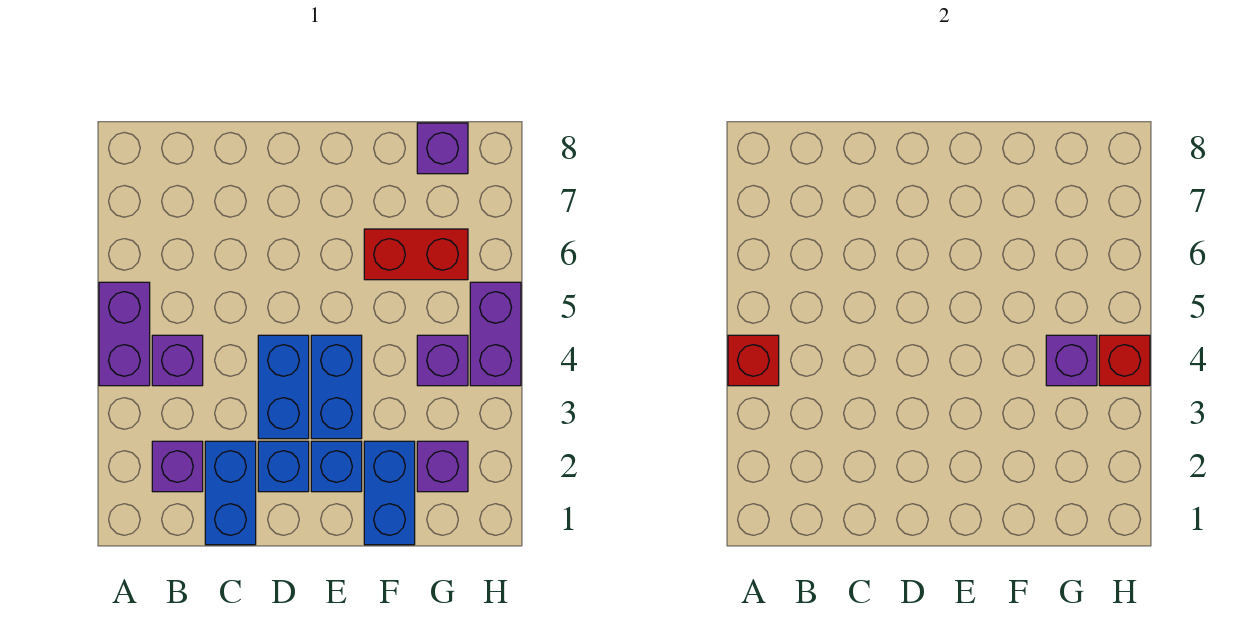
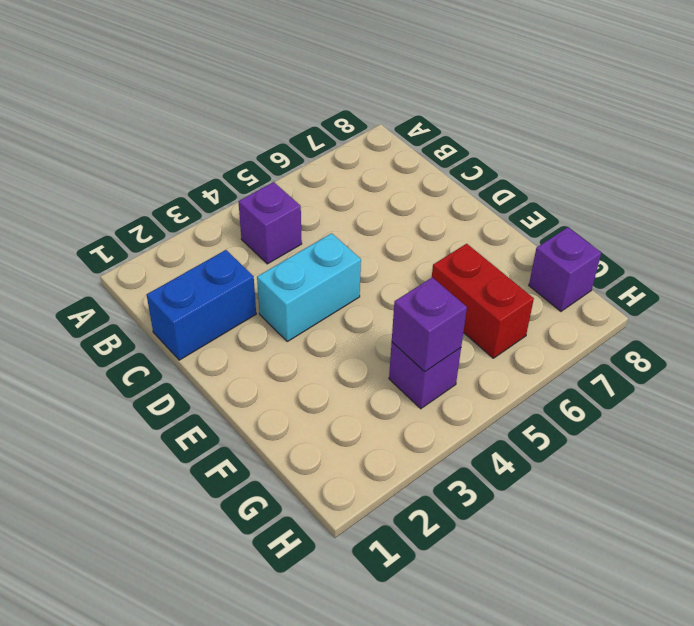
cyan brick D3:D4 level 1 -> blue brick D3:D4 level 1
none -> purple brick A4:A5 level 1
none -> purple brick B2 level 1
none -> blue brick D2 level 1

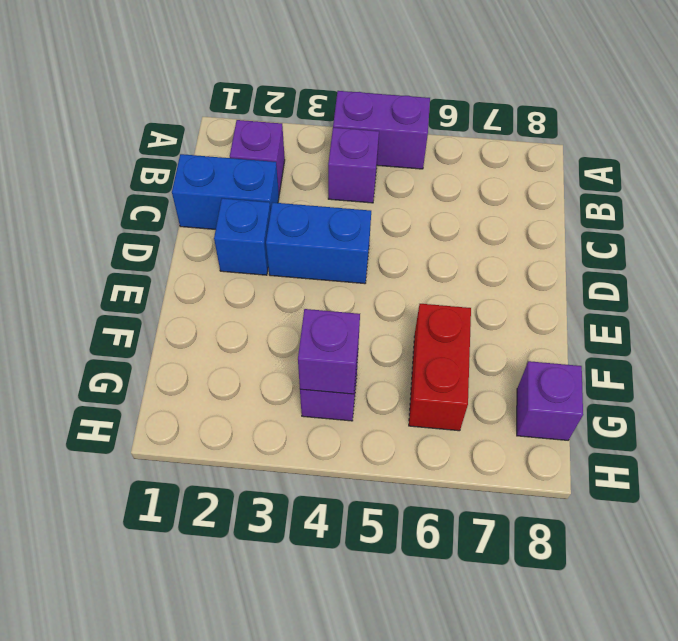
none -> blue brick E2 level 1
none -> blue brick E3:E4 level 1
none -> blue brick F1:F2 level 1

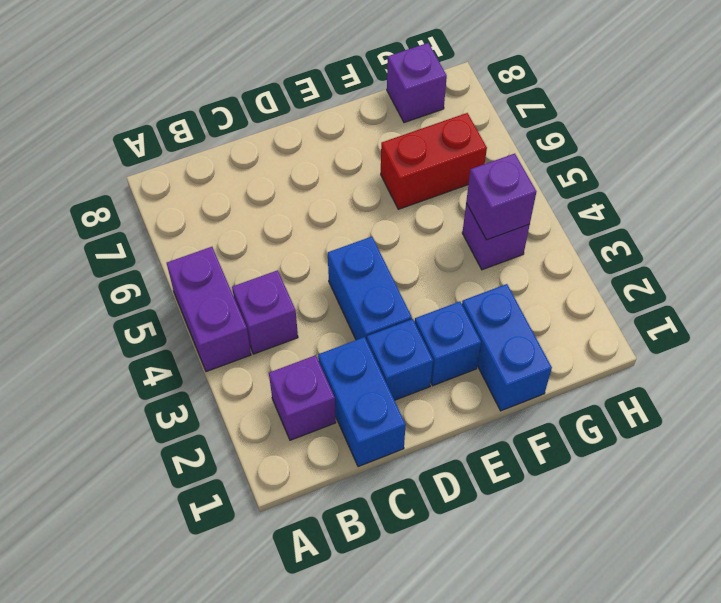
none -> blue brick E3:E4 level 1
none -> purple brick G2 level 1
none -> purple brick H4:H5 level 1

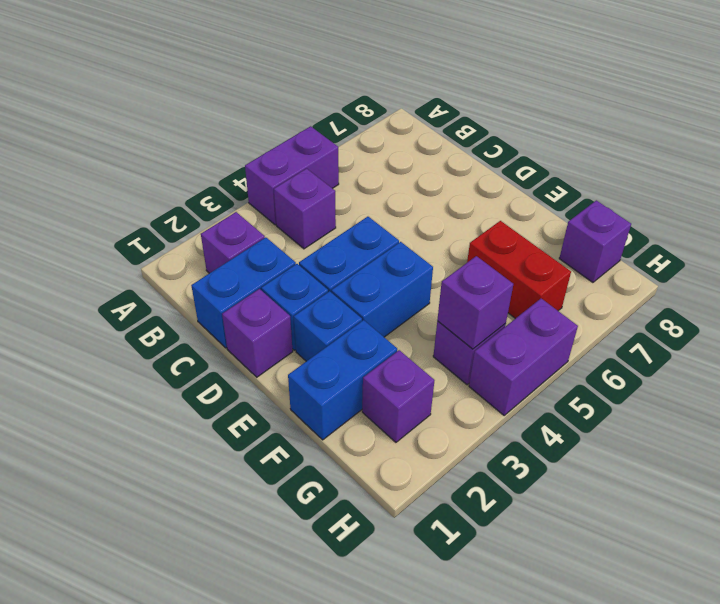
purple brick D1 level 1 -> none
none -> red brick A4 level 2
none -> red brick H4 level 2

